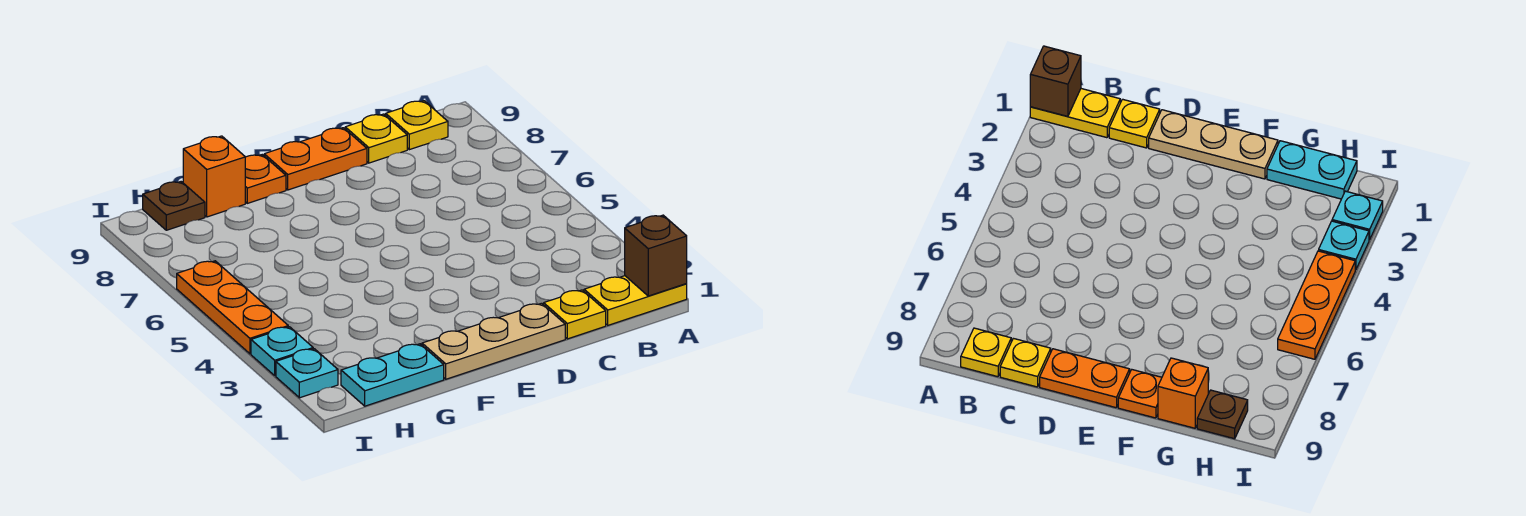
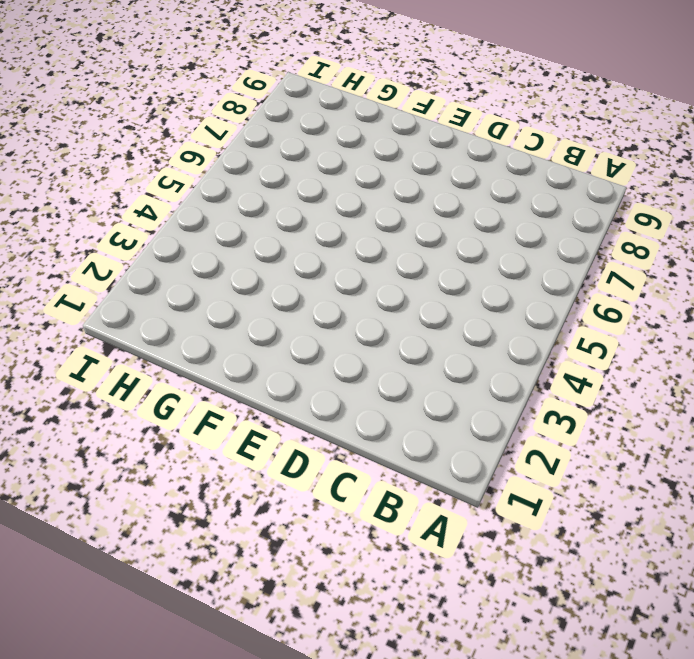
none -> yellow plate A1:B1 level 1
none -> yellow plate B9 level 1
none -> yellow plate C1 level 1

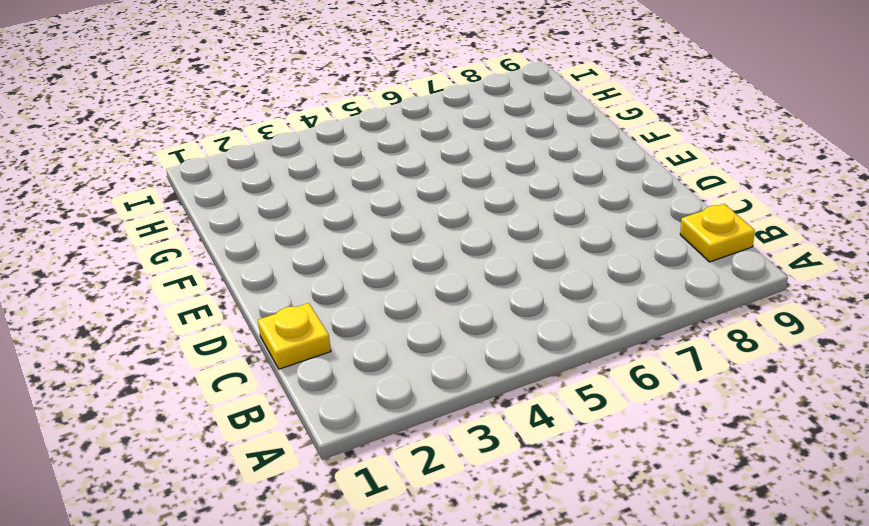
none -> yellow plate A1:B1 level 1
none -> yellow plate C9 level 1
none -> tan plate D1:F1 level 1

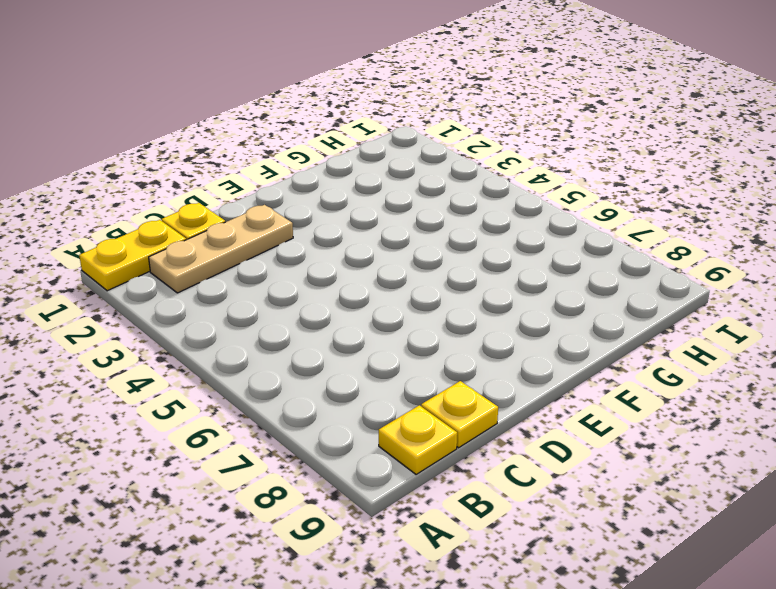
tan plate B2:D2 level 1 -> tan plate D1:F1 level 1
none -> orange plate D9:E9 level 1
none -> orange plate F9 level 1
none -> cyan plate G1:H1 level 1

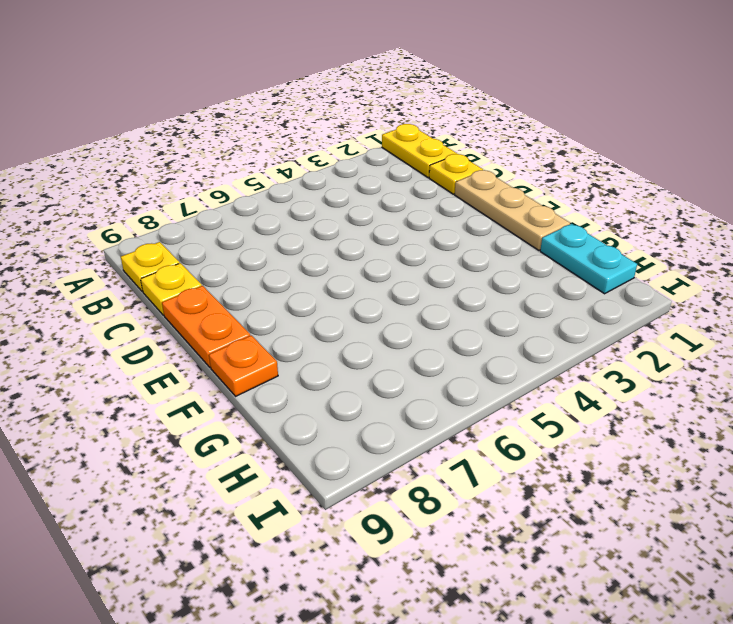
none -> orange brick G9 level 1
none -> brown plate H9 level 1
none -> cyan plate I2 level 1

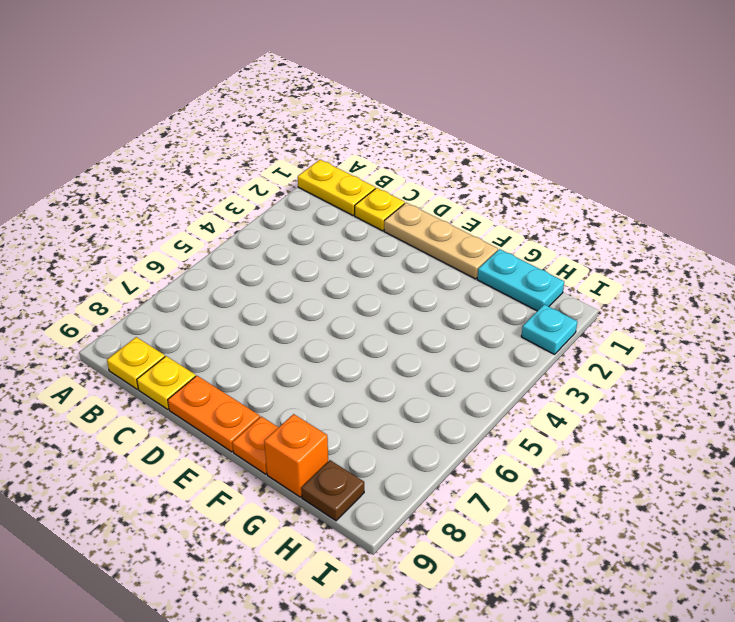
none -> cyan plate I3 level 1
none -> orange plate I4:I6 level 1
none -> brown brick A1 level 2

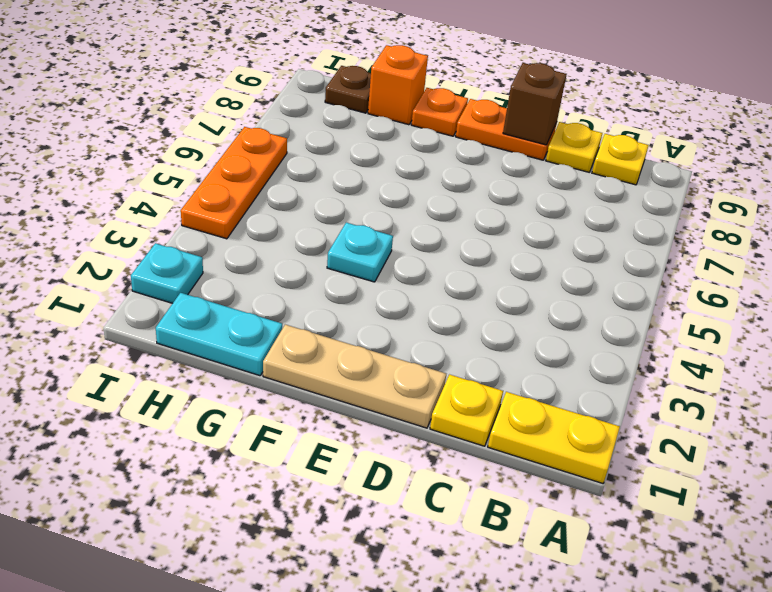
brown brick D9 level 2 -> brown brick A1 level 2
cyan plate F4 level 1 -> cyan plate I3 level 1

